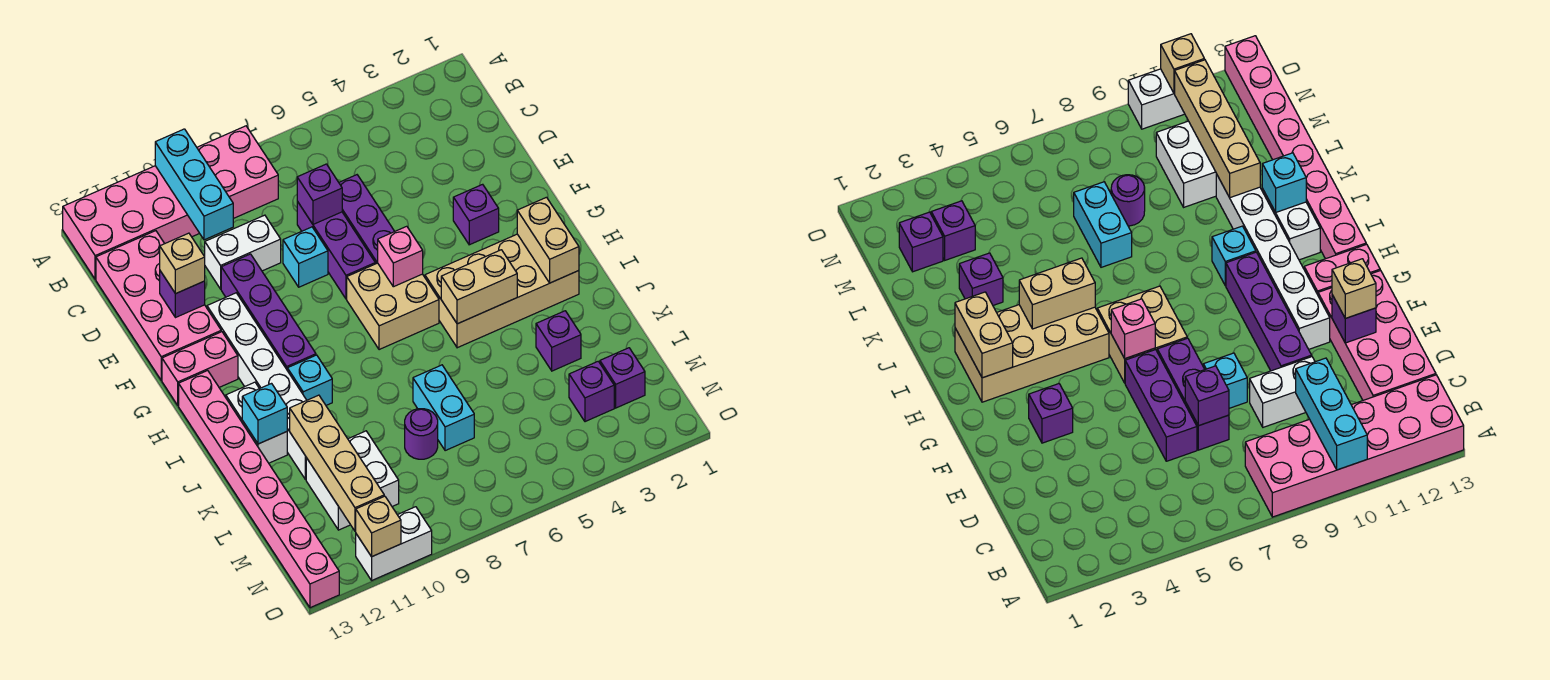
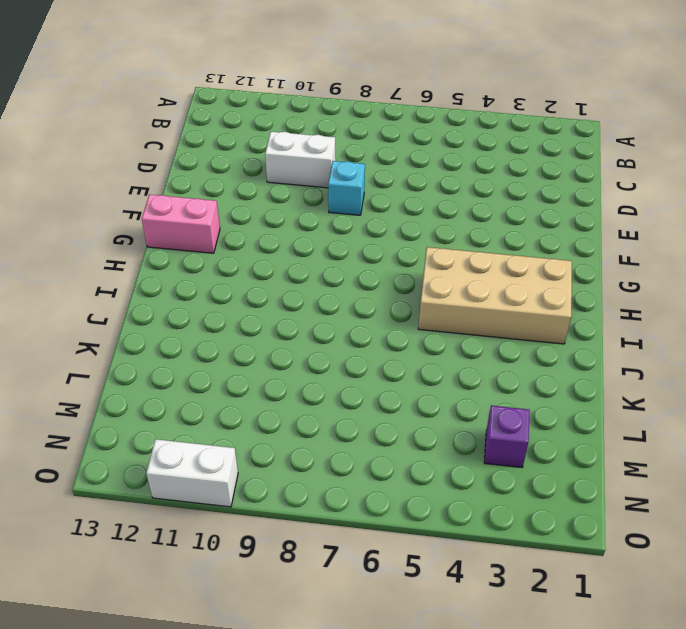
none -> pink brick A8:B13 level 1
none -> pink brick C12:F13 level 1
none -> purple brick D6:F6 level 1
none -> purple brick D7:F7 level 1

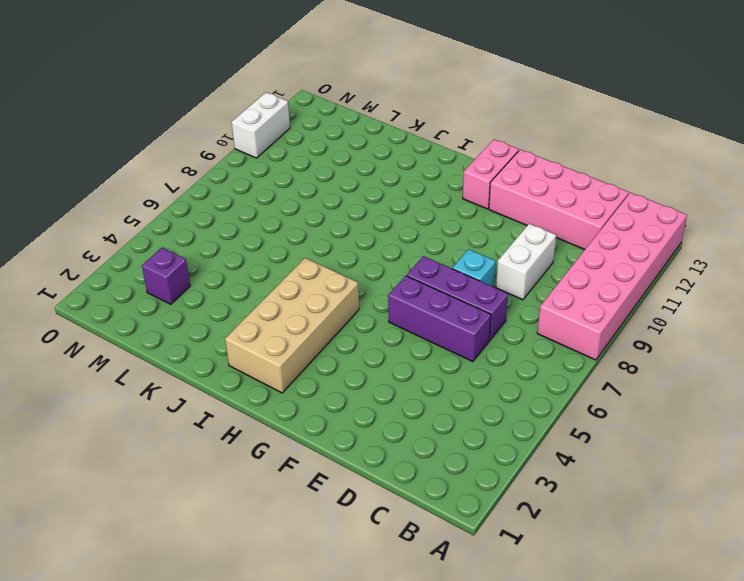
none -> purple brick E10:H10 level 1
none -> purple brick F3 level 1
none -> white brick F11:K11 level 1
none -> tan brick G6:H7 level 1

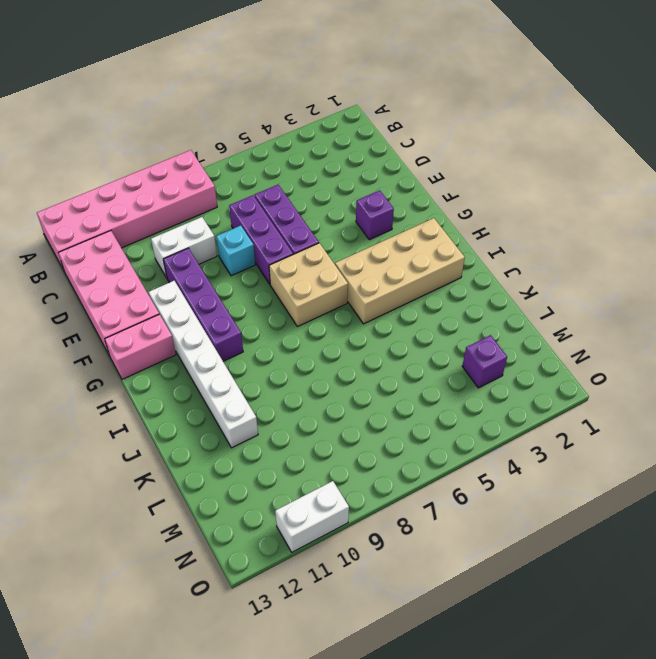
none -> pink brick H13:O13 level 1
none -> cyan brick I10 level 1
none -> white brick I12:J12 level 1
none -> purple brick K3 level 1

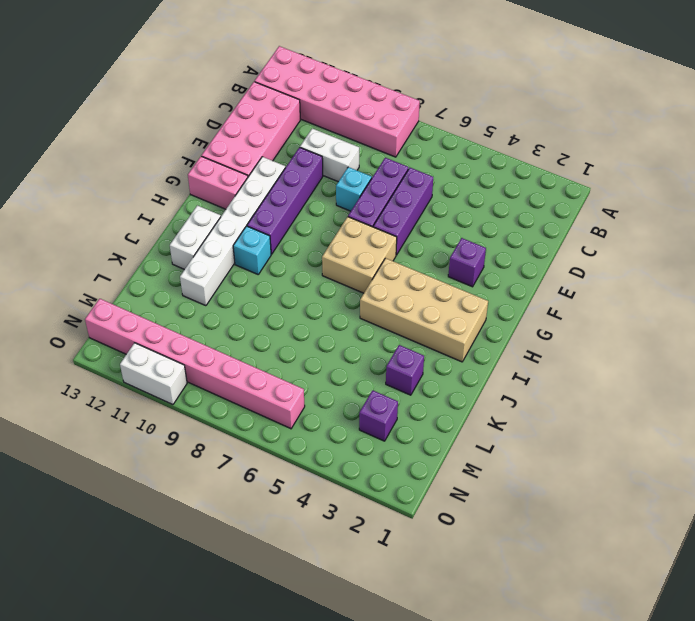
pink brick N6:N13 level 1 -> pink brick H13:O13 level 1
none -> cyan brick K7:L7 level 1
none -> purple round brick L8 level 1
none -> white brick L10:M11 level 1
none -> purple brick M2 level 1

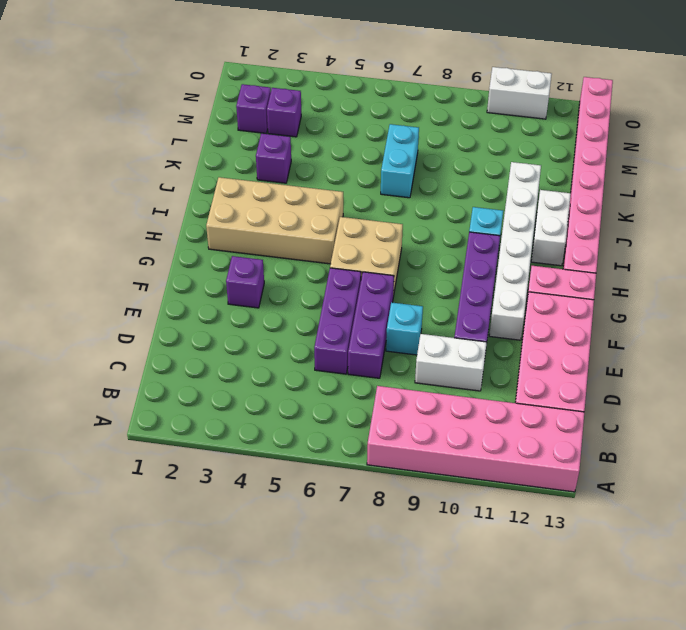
none -> purple round brick L8 level 1
none -> white brick L10:M11 level 1
none -> cyan brick A10:C10 level 2
none -> purple brick D7 level 2

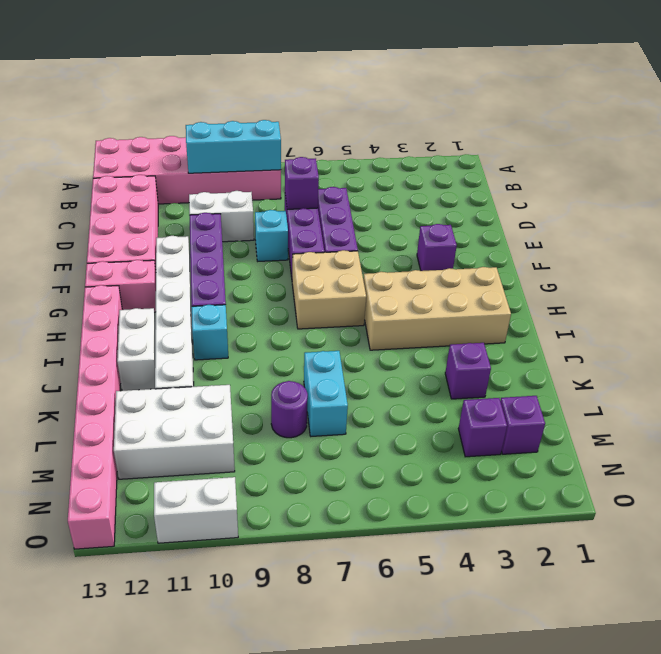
cyan brick B8:B10 level 2 -> cyan brick A10:C10 level 2
white brick L10:M12 level 1 -> white brick L10:M11 level 1
none -> purple brick E12 level 2
none -> pink brick G6 level 2
none -> tan brick H2:I2 level 2
none -> tan brick I4:I5 level 2

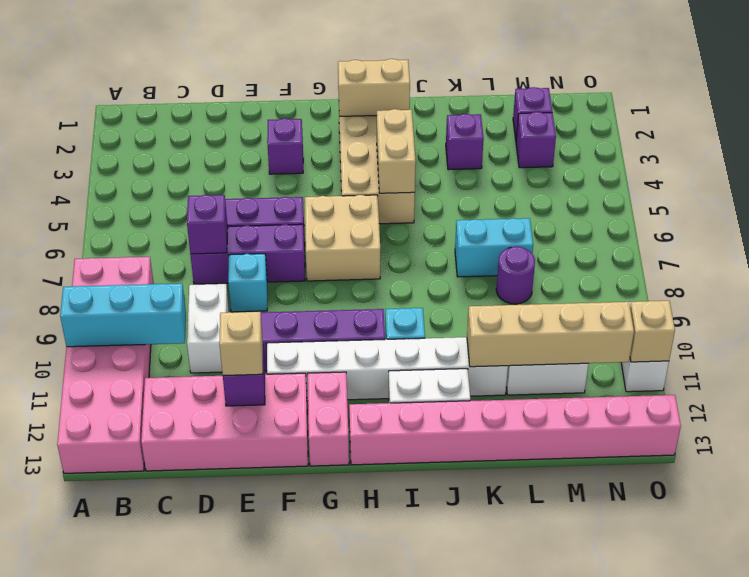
none -> pink brick G6 level 2
none -> cyan brick J12 level 2

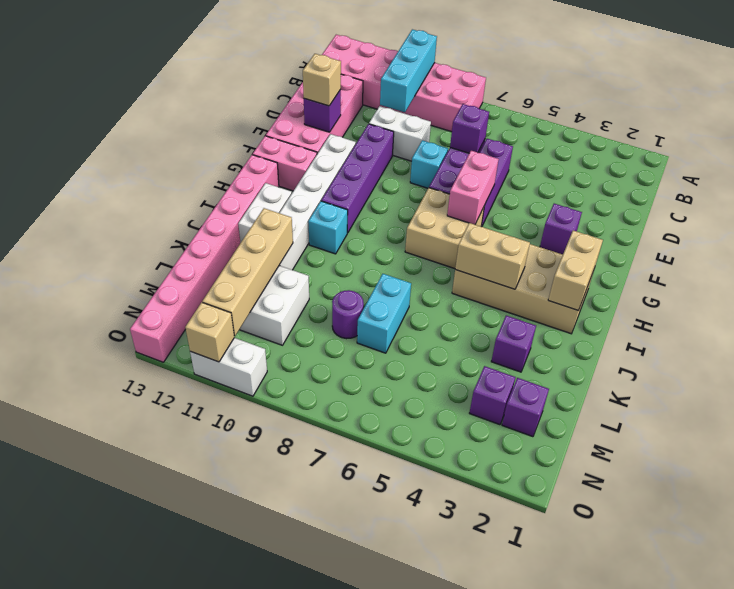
pink brick F6:G6 level 2 -> pink brick G6 level 2
none -> cyan brick J12 level 2

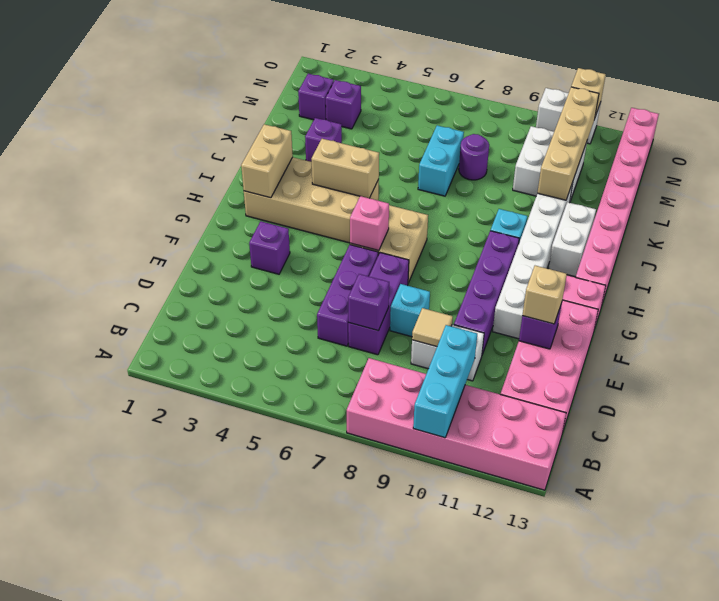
tan tile D9 level 2 -> none
none -> cyan brick J12 level 2

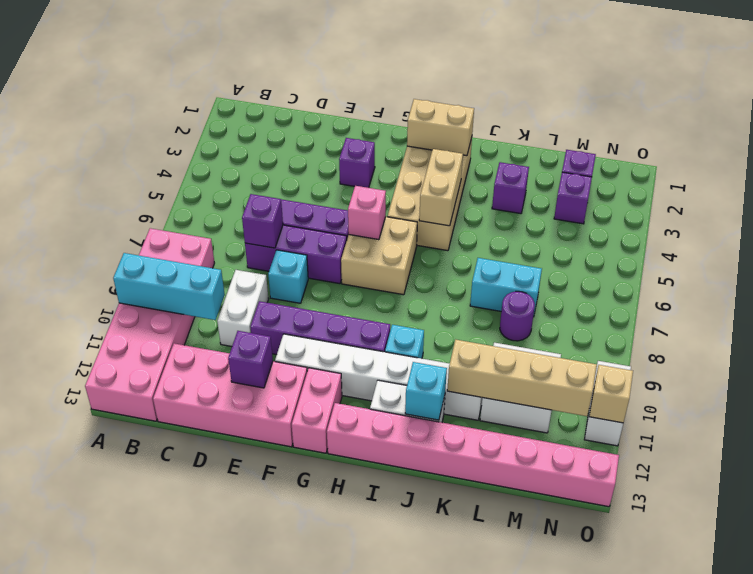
none -> tan brick E12 level 3

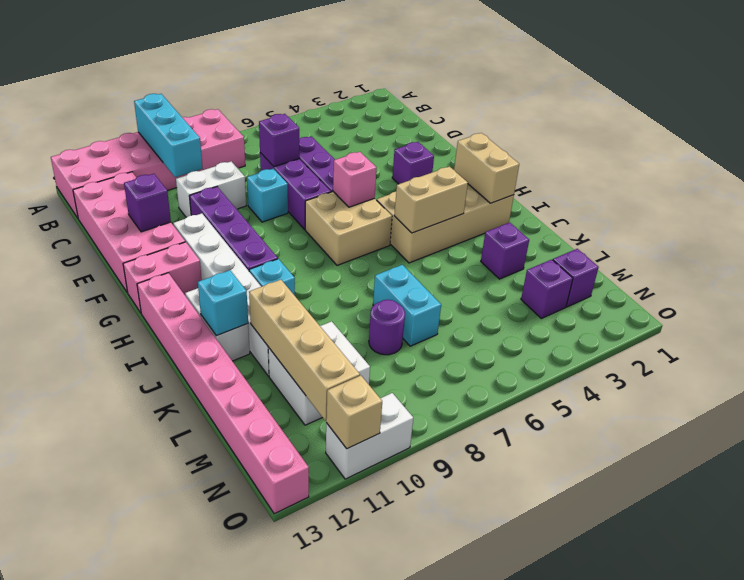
none -> tan brick E12 level 3

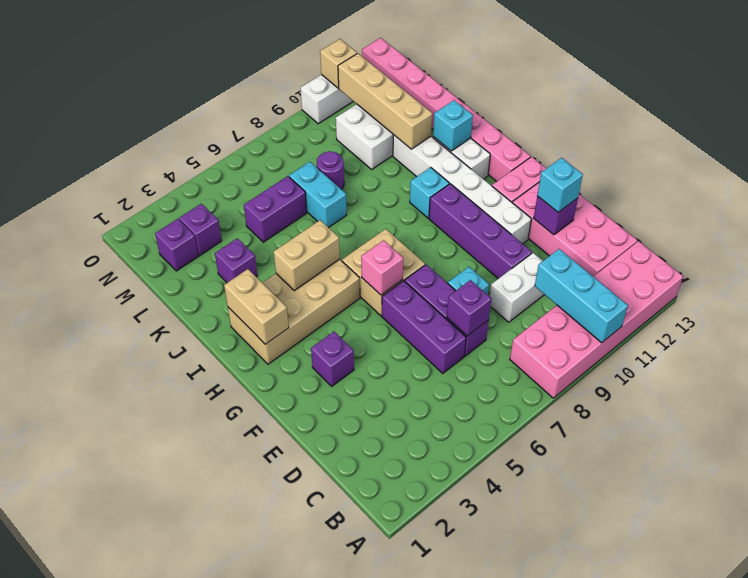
cyan brick E12 level 3 -> tan brick E12 level 3
purple brick L5:L6 level 1 -> none

